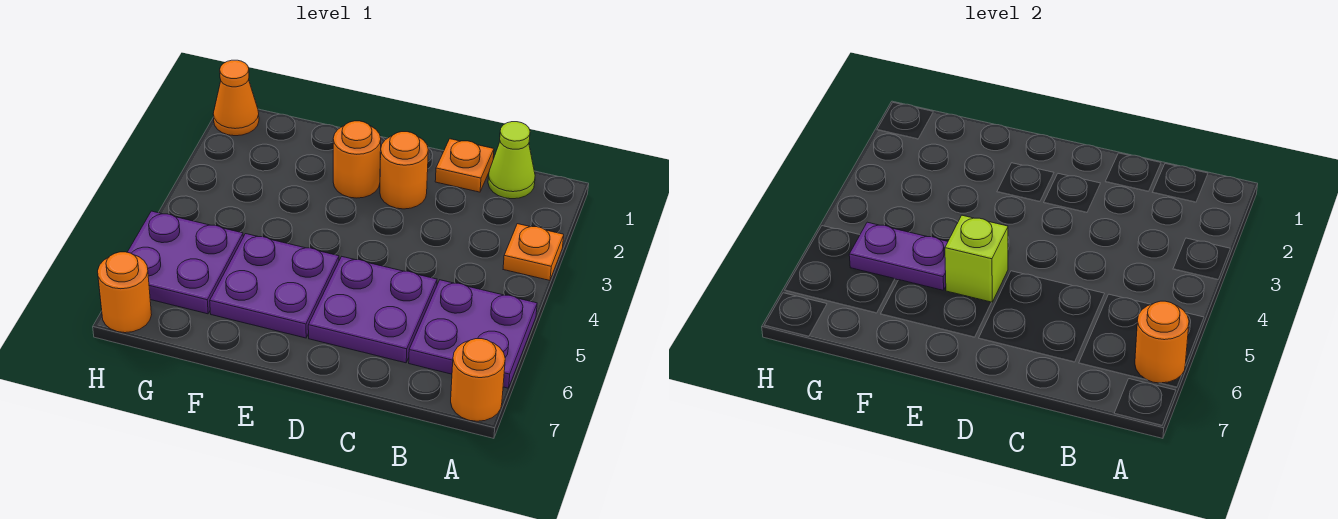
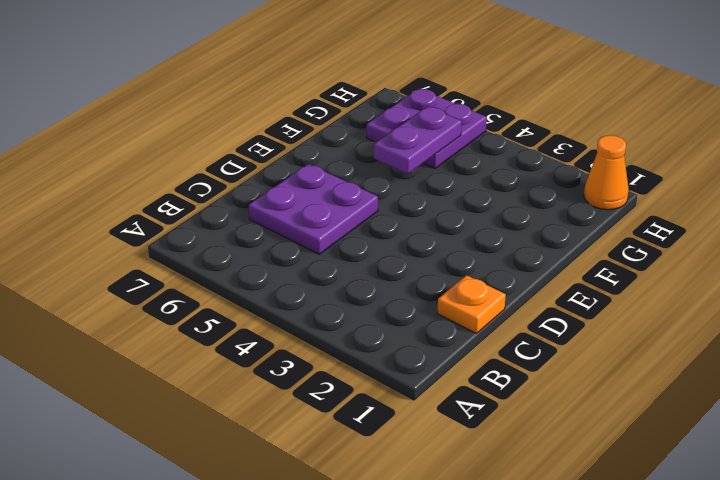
none -> orange plate A3 level 1
none -> purple plate A5:B6 level 1
none -> orange round brick A7 level 1

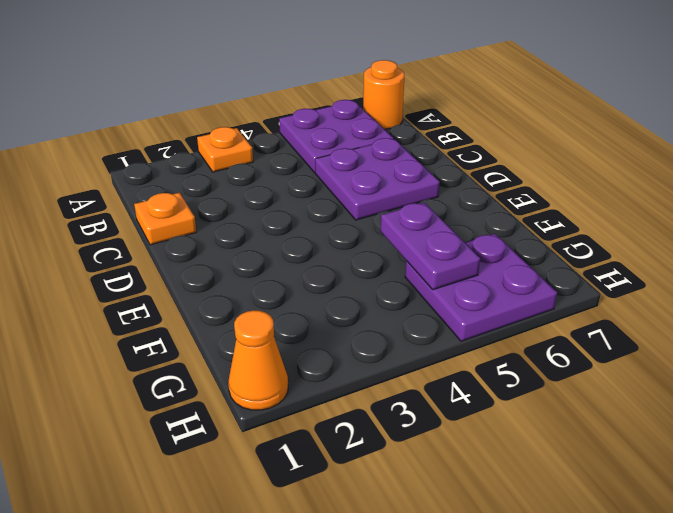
none -> lime cone B1 level 1
none -> orange round brick D2 level 1
none -> orange round brick E2 level 1

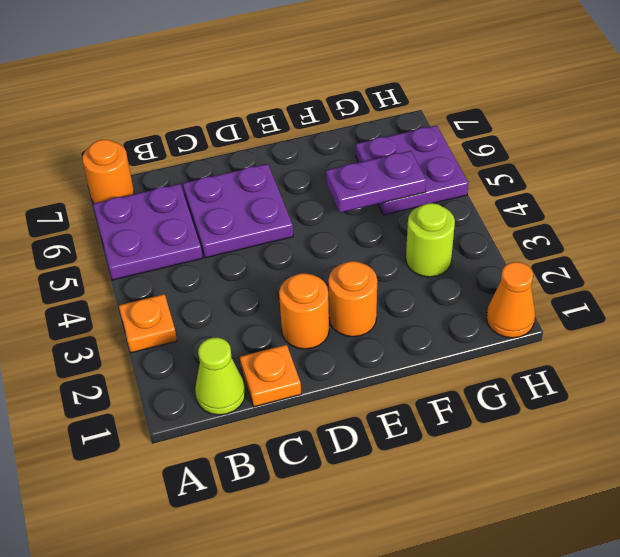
lime round brick G3 level 1 -> none
none -> purple plate E5:F6 level 1
none -> orange round brick H7 level 1
none -> orange round brick A6 level 2

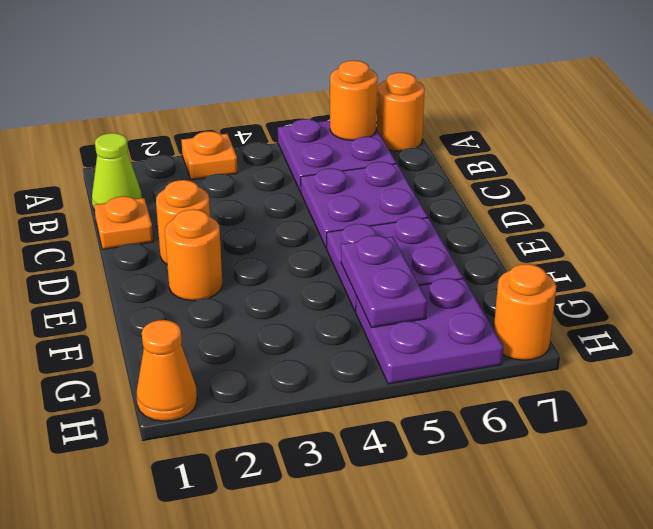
none -> lime brick E5 level 2

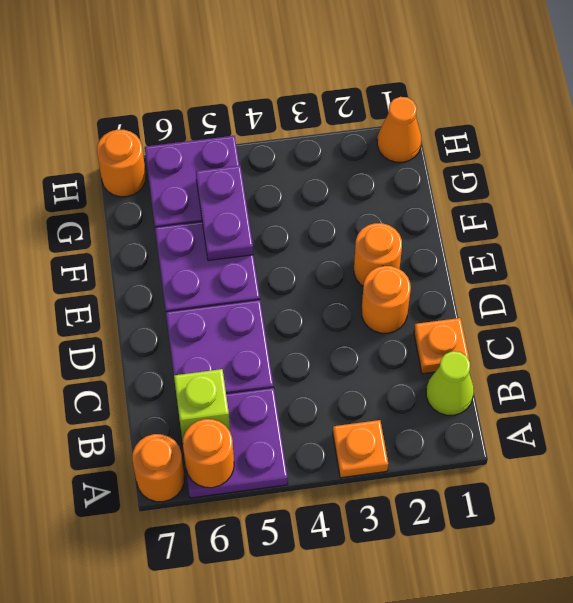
lime brick B6 level 2 -> lime brick E5 level 2

